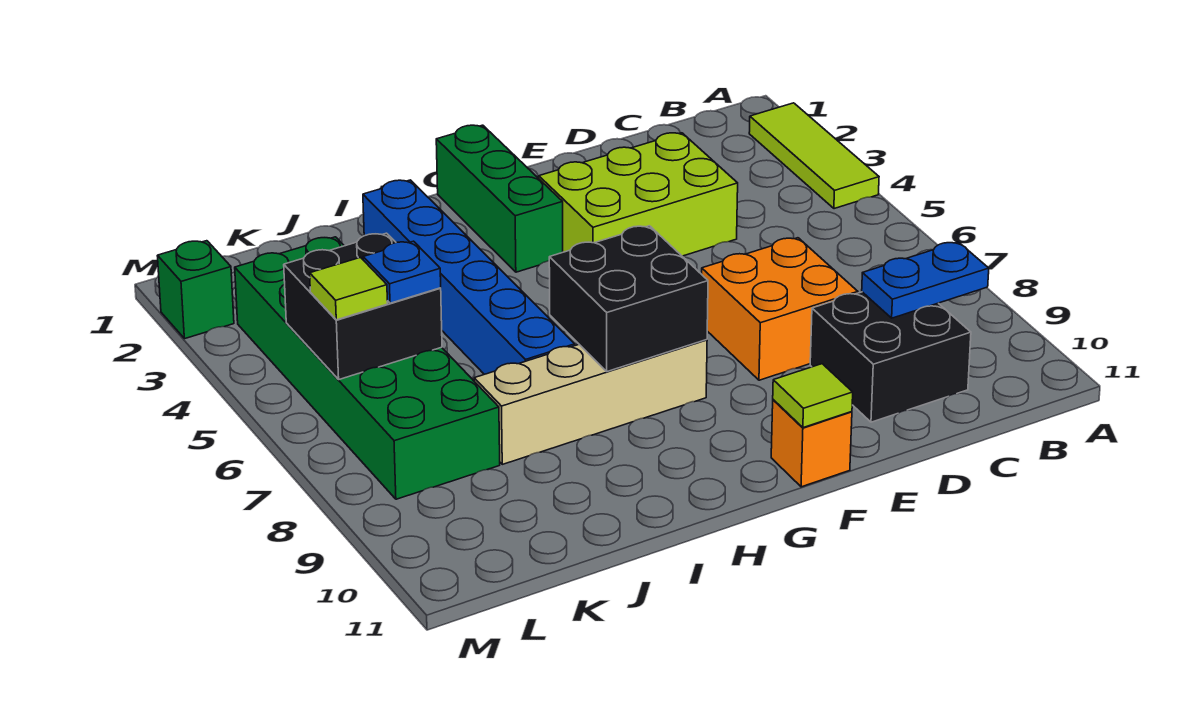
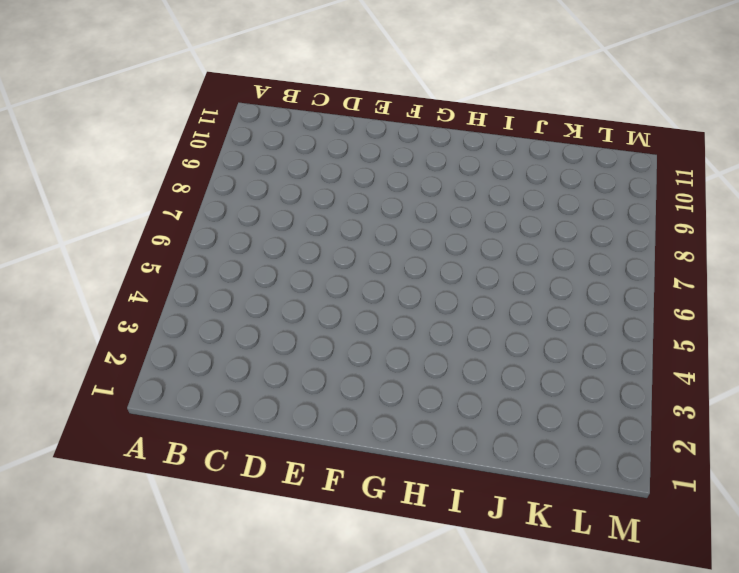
none -> lime tile A2:A4 level 1
none -> black brick C9:D10 level 1
none -> lime brick D3:F4 level 1

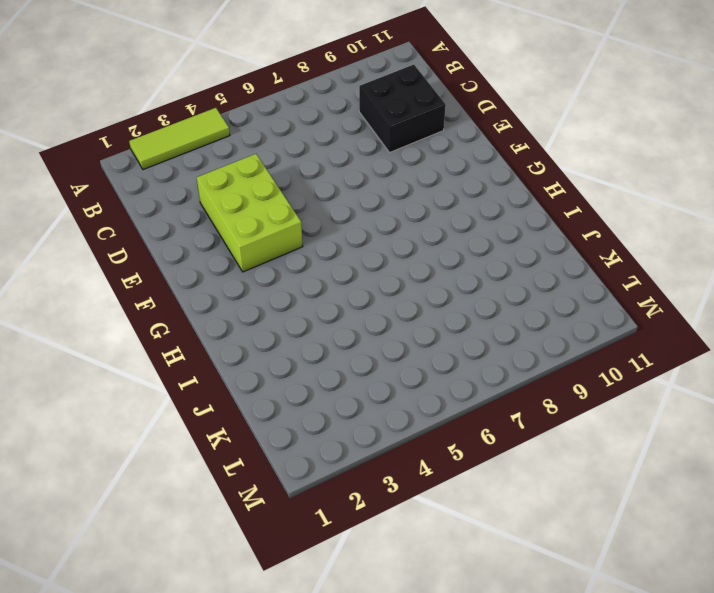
none -> orange brick D7:E8 level 1
none -> orange brick F11 level 1
none -> green brick G1:G3 level 1

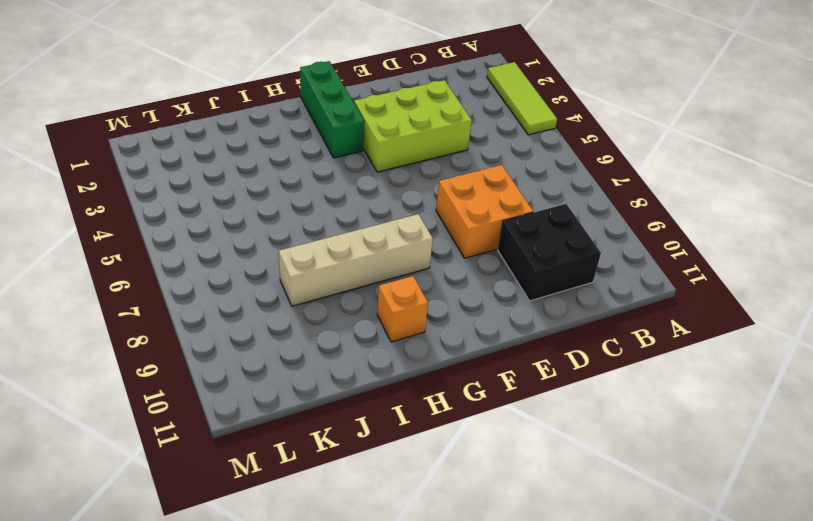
orange brick H10 level 1 -> orange brick F11 level 1
none -> blue brick I2:I7 level 1
none -> green brick K3:L8 level 1
none -> green brick M2 level 1

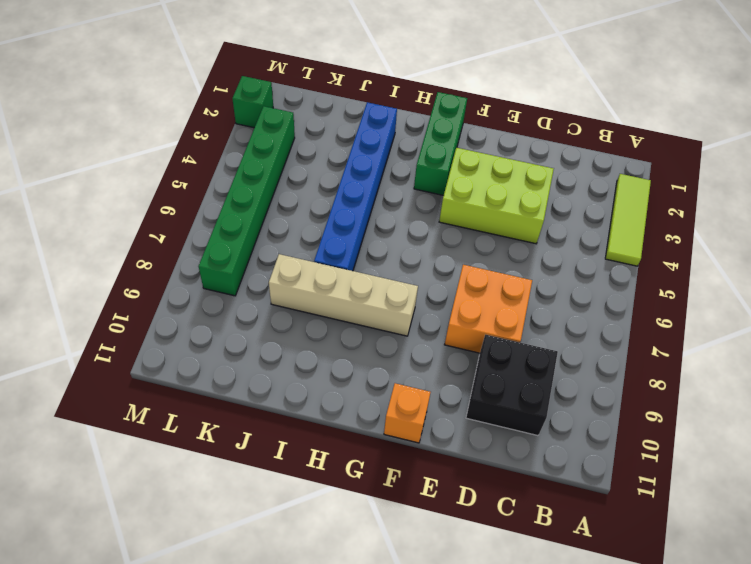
green brick L3:L8 level 1 -> green brick K3:L8 level 1
none -> blue plate B9:C9 level 2
none -> lime tile F11 level 2
none -> black brick G7:H8 level 2

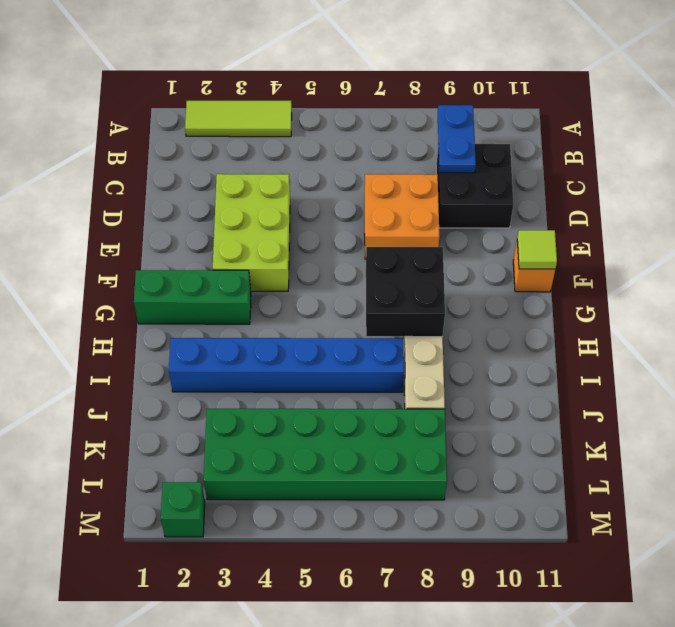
none -> black brick K5:L6 level 2
none -> blue plate K6 level 3
none -> lime tile L6 level 3

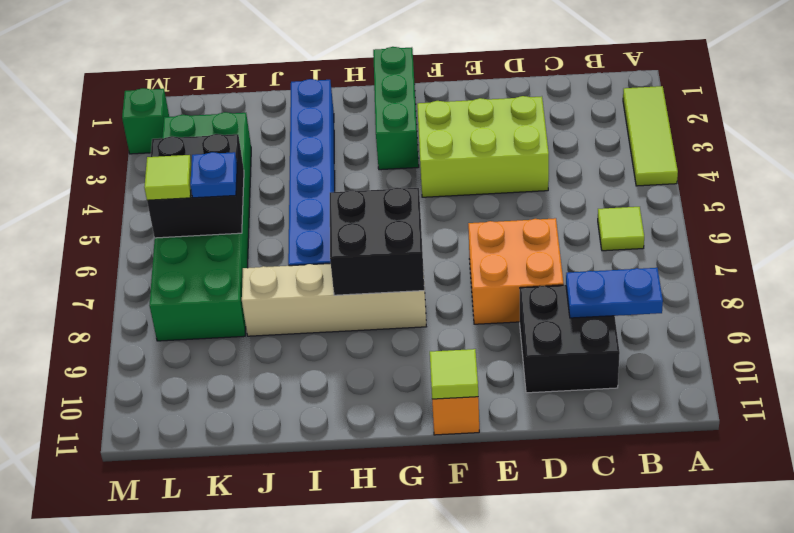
lime tile B6 level 1 -> none

